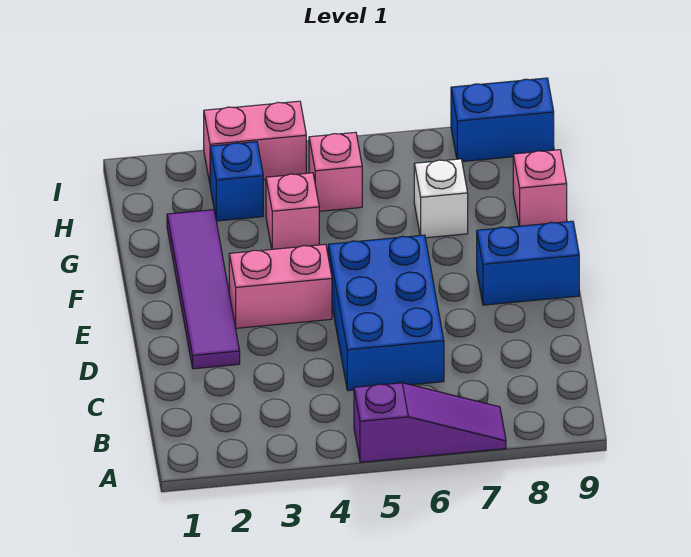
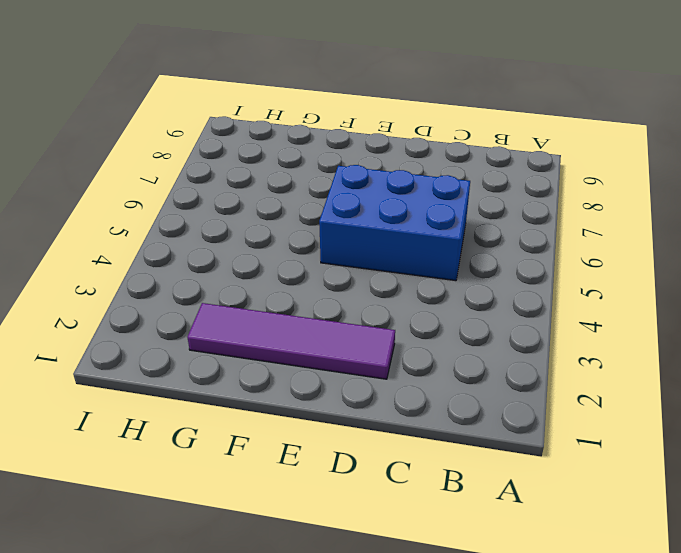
none -> purple slope A5:A7 level 1 top 5
none -> pink brick E3:E4 level 1
none -> blue brick E8:E9 level 1

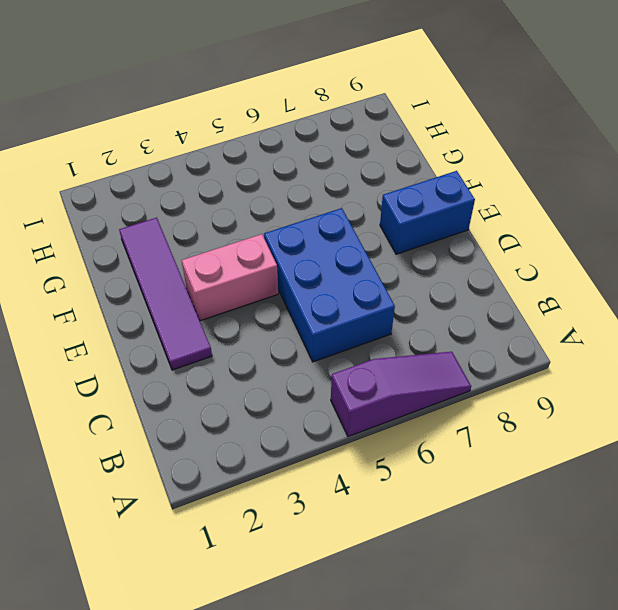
none -> pink brick G4 level 1
none -> white brick G7 level 1
none -> pink brick G9 level 1

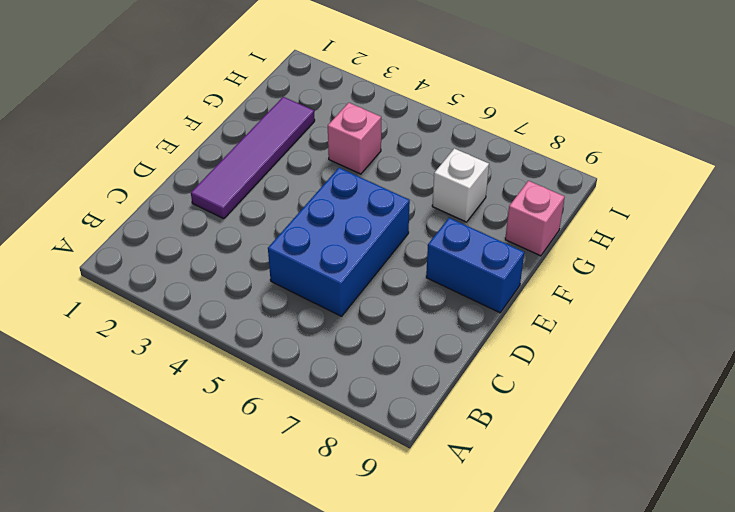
none -> purple slope A5:A7 level 1 top 5
none -> pink brick E3:E4 level 1
none -> blue brick H3 level 1

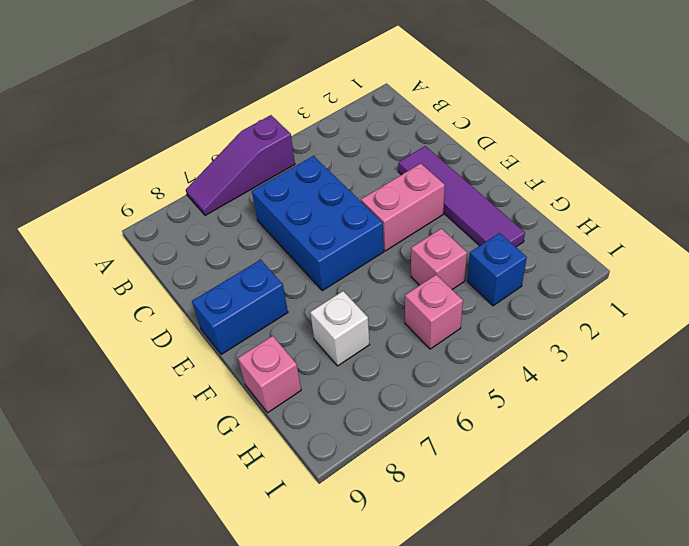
none -> pink brick I3:I4 level 1
none -> blue brick I8:I9 level 1

